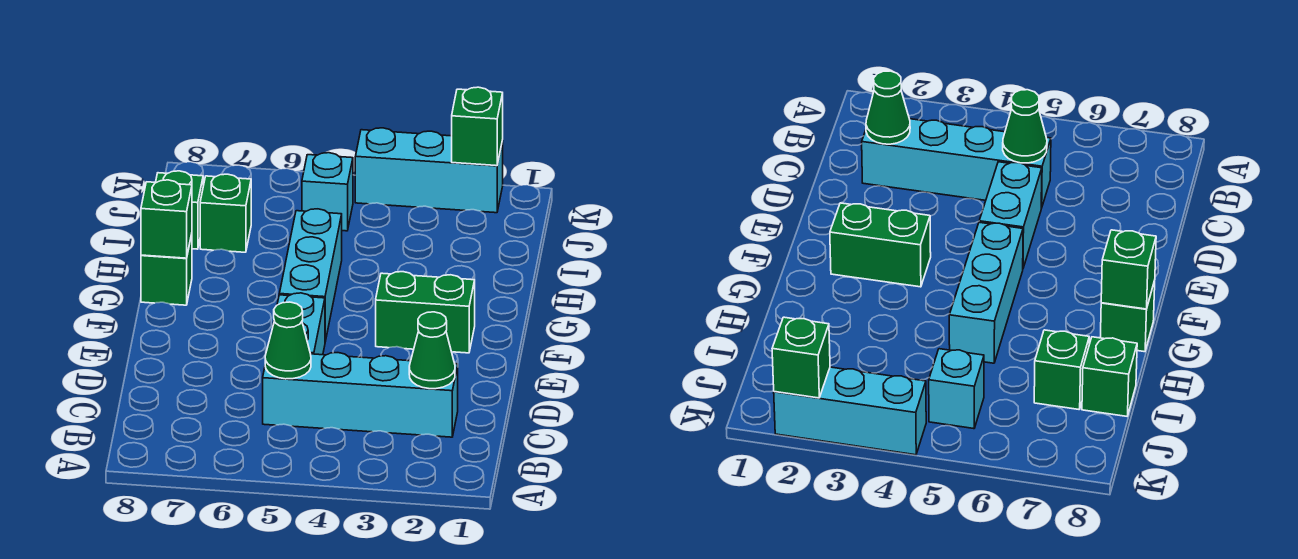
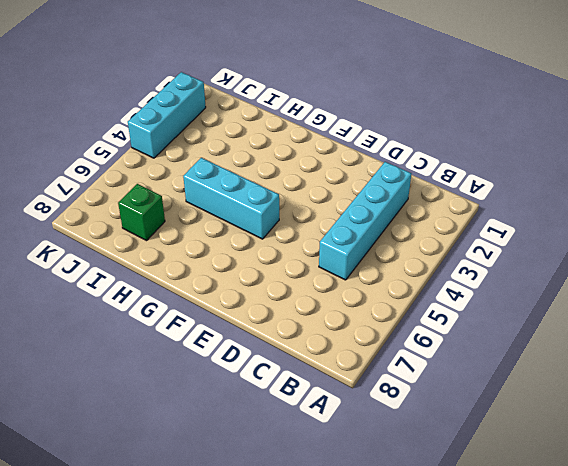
none -> cyan brick D5:E5 level 1
none -> green brick F2:F3 level 1
none -> green brick G8 level 1

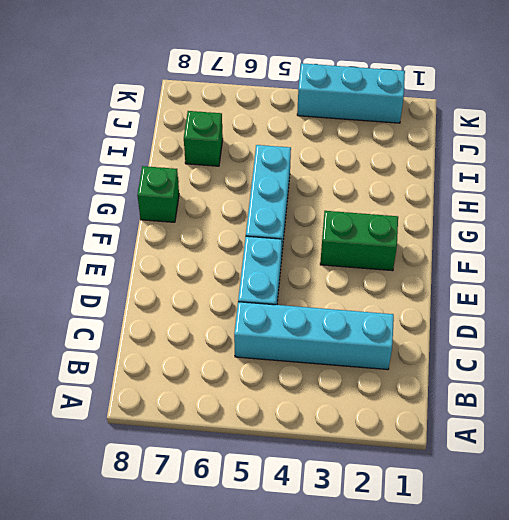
none -> green brick I8 level 1
none -> cyan brick J5 level 1
none -> green cone C2 level 2

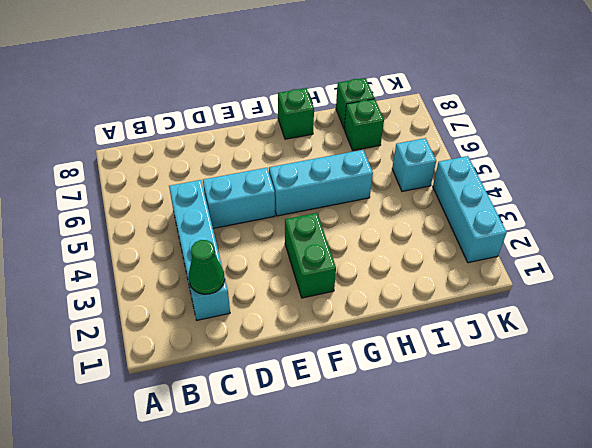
none -> green cone C5 level 2
none -> green brick G8 level 2
none -> green brick K2 level 2

